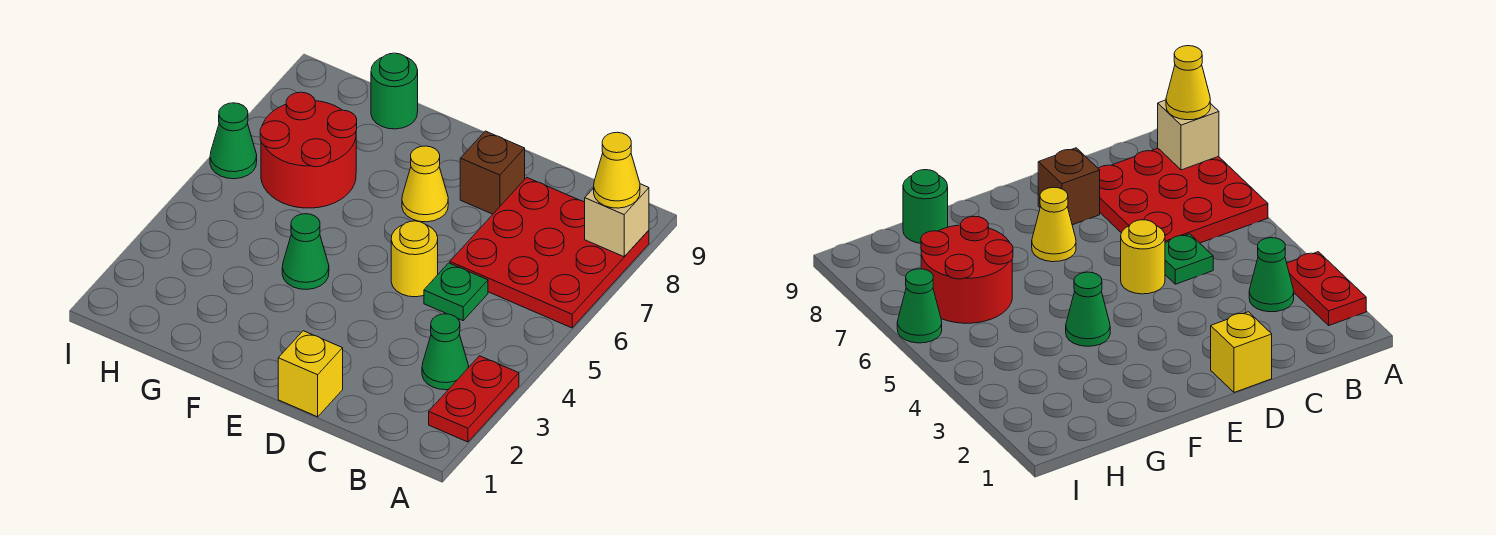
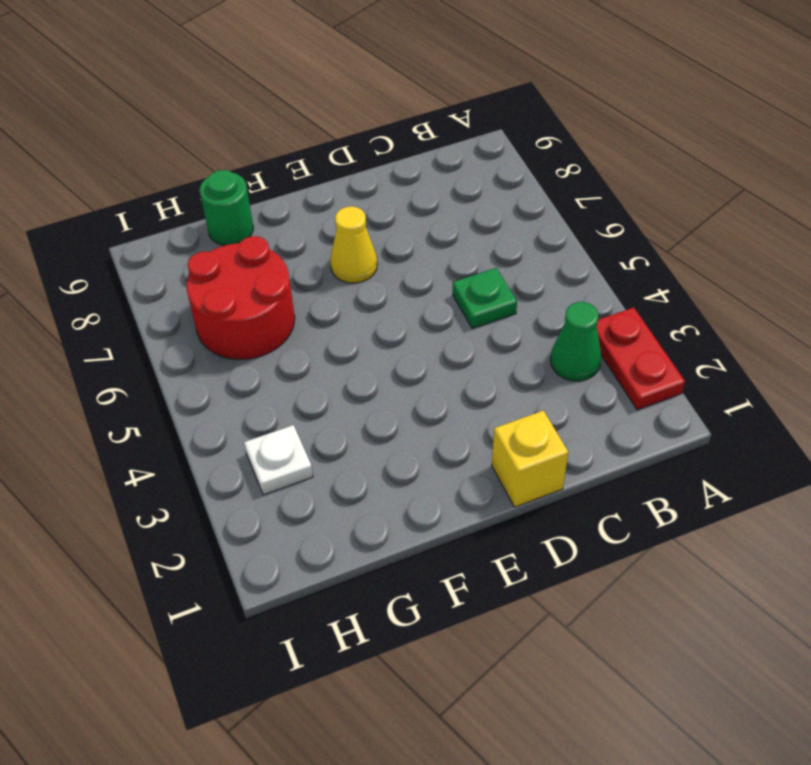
white plate H3 level 1 -> none
none -> red plate A6:C8 level 1
none -> yellow round brick D5 level 1
none -> brown brick D8 level 1

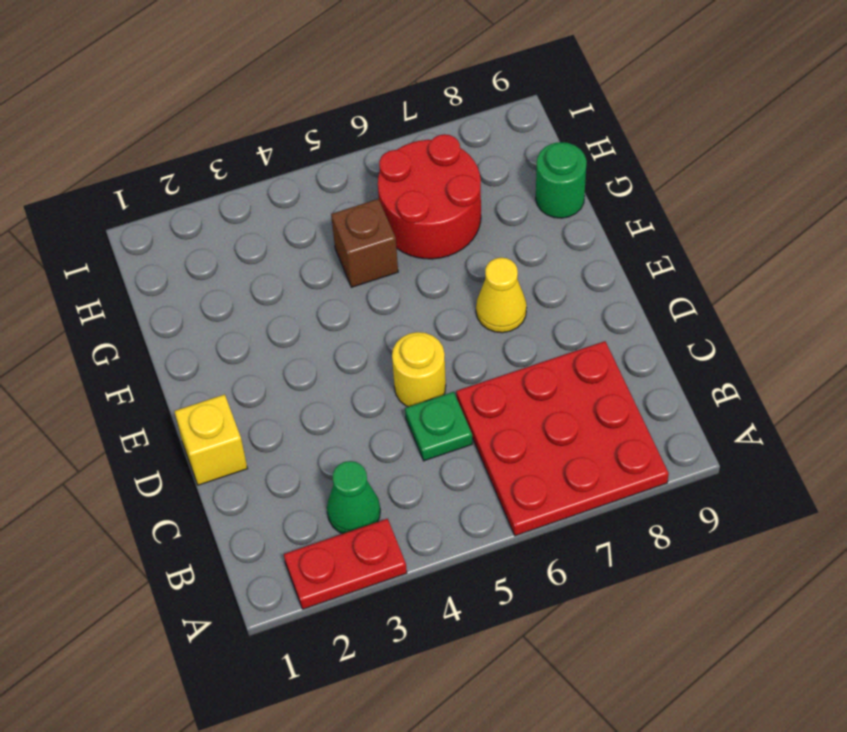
brown brick G5 level 1 -> brown brick D8 level 1
none -> green cone F4 level 1
none -> green cone I6 level 1
none -> tan brick A8 level 2

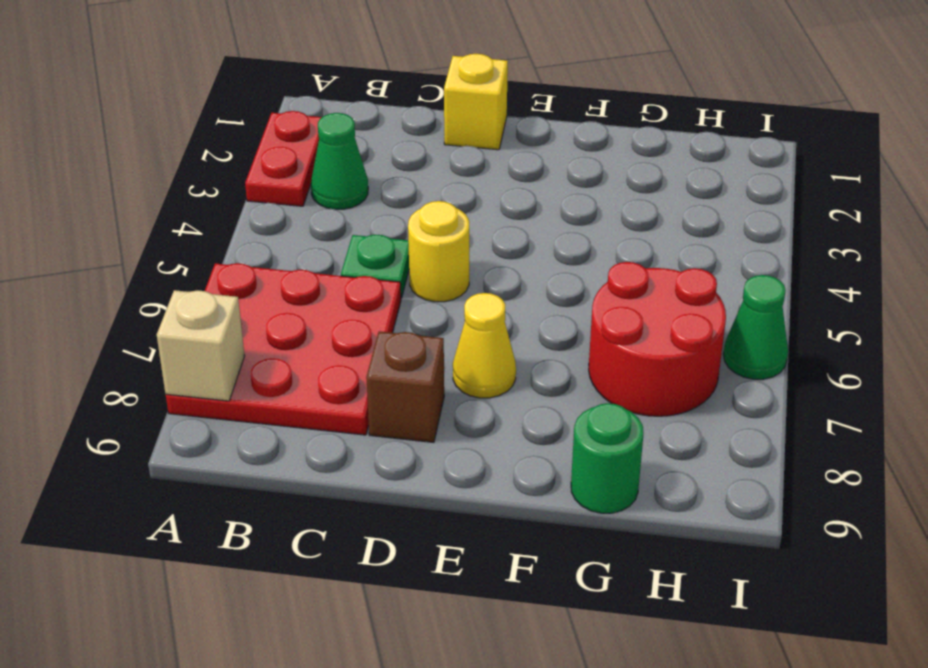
none -> green cone F4 level 1
none -> yellow cone A8 level 3

